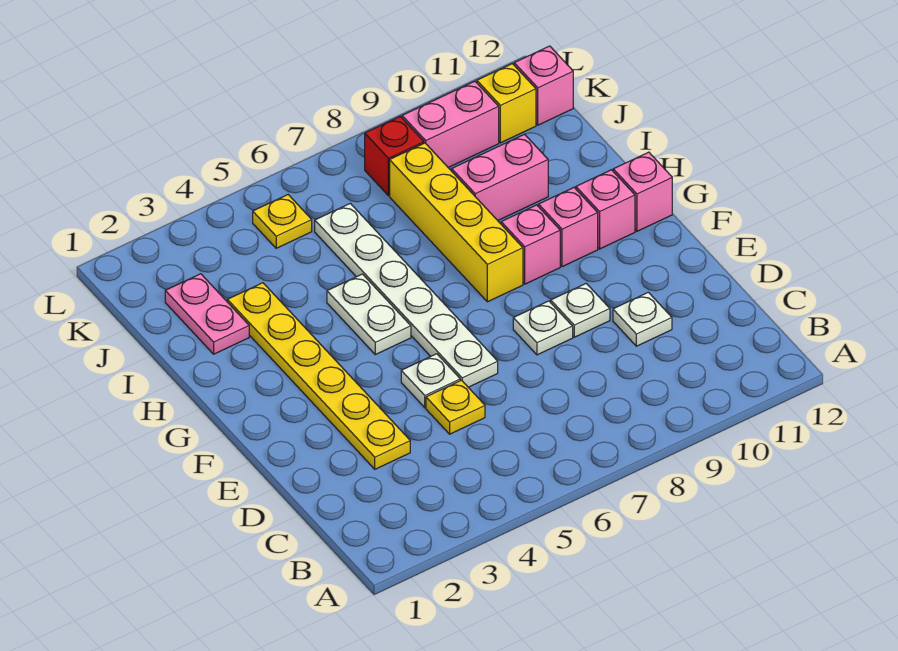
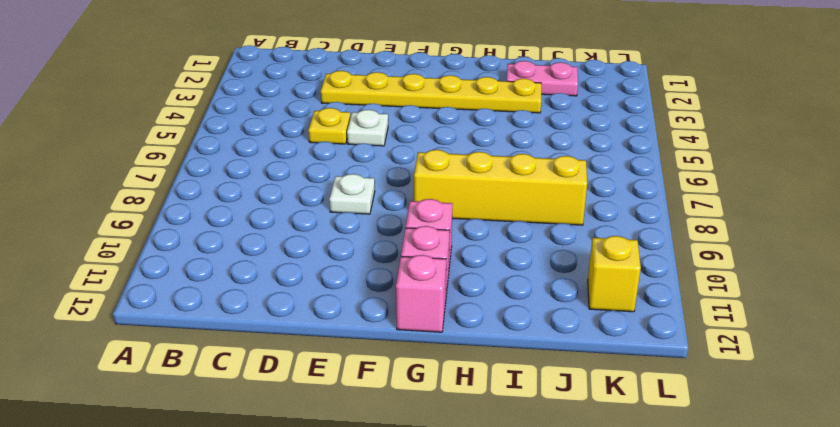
none -> white plate D10 level 1
none -> white plate E6:J6 level 1
none -> white plate E9 level 1

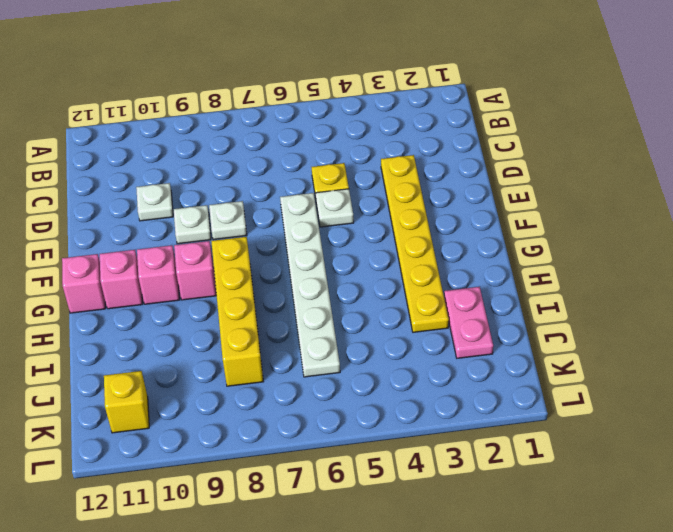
none -> white plate G5:H5 level 1
none -> pink brick I9:I10 level 1
none -> yellow plate K5 level 1

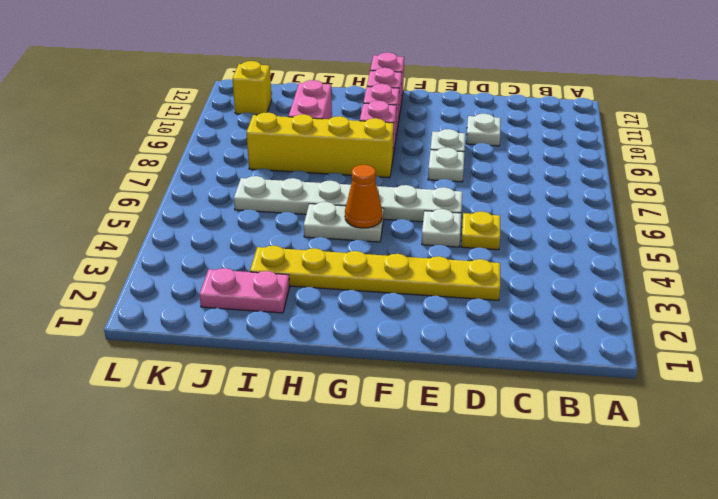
orange cone G5 level 2 -> none
none -> yellow plate K5 level 1
none -> red brick K8 level 1
none -> pink brick K9:K10 level 1

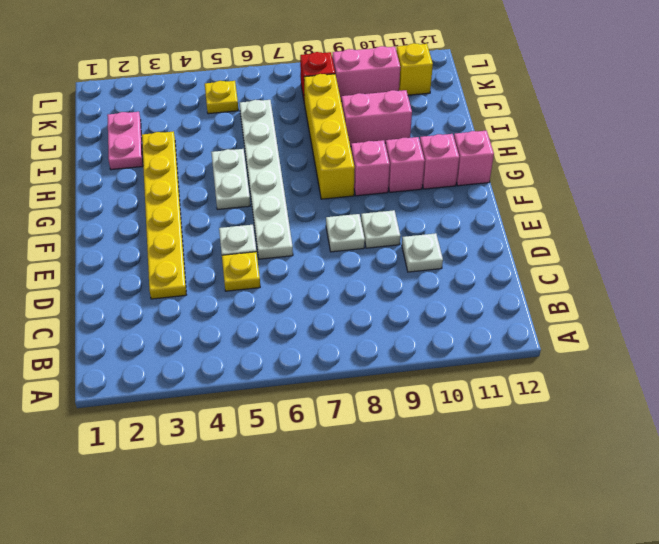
none -> pink brick K12 level 1

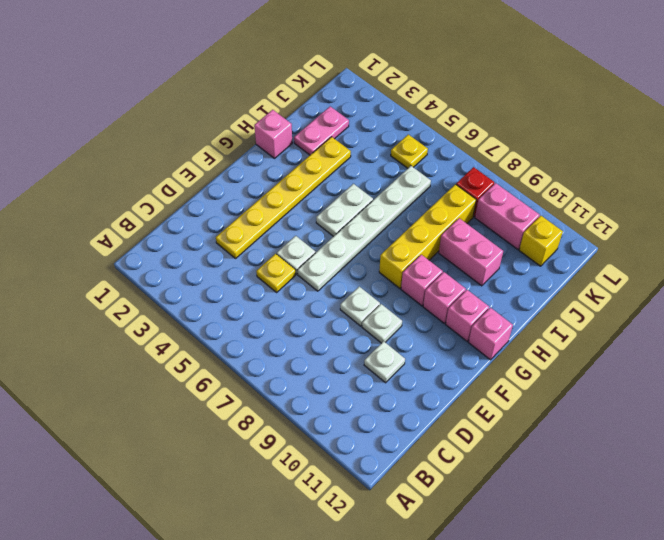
pink brick H1 level 1 -> pink brick K12 level 1

